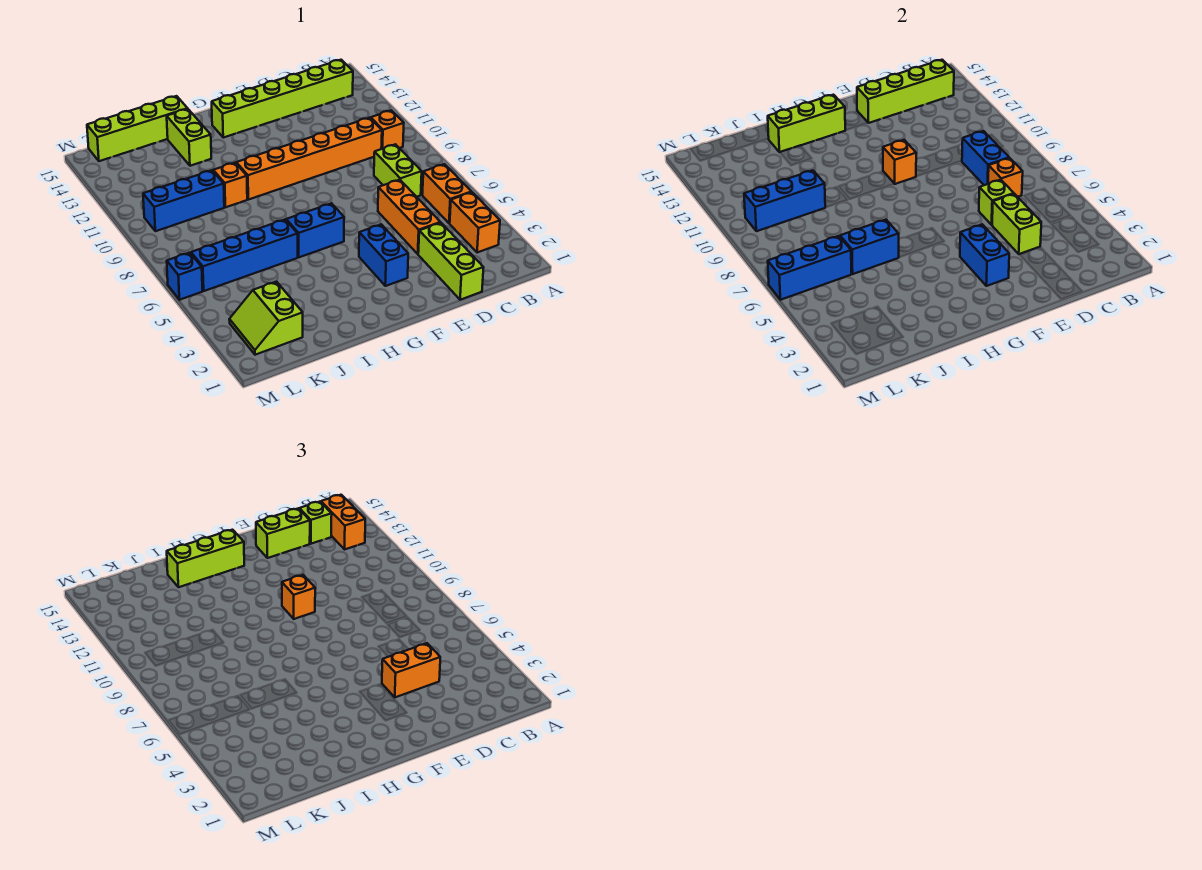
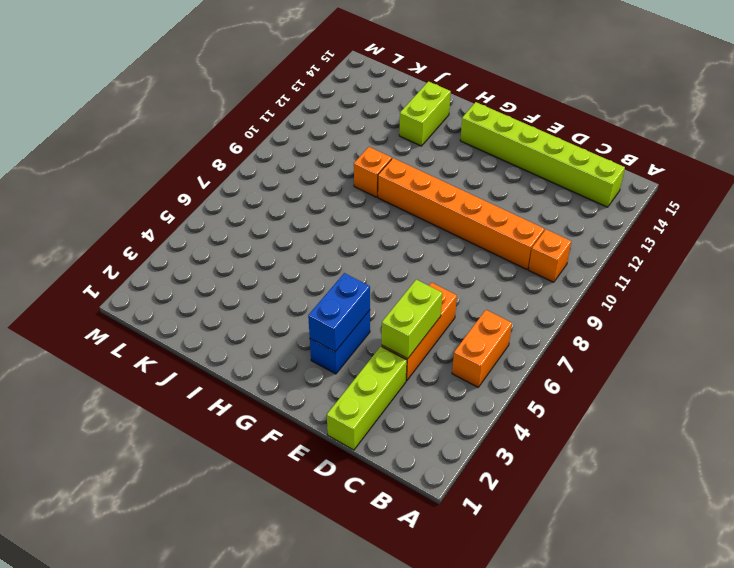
none -> orange brick B3:B4 level 1
none -> lime brick C7:C8 level 1
none -> blue brick G6:H6 level 1
none -> blue brick I6:L6 level 1

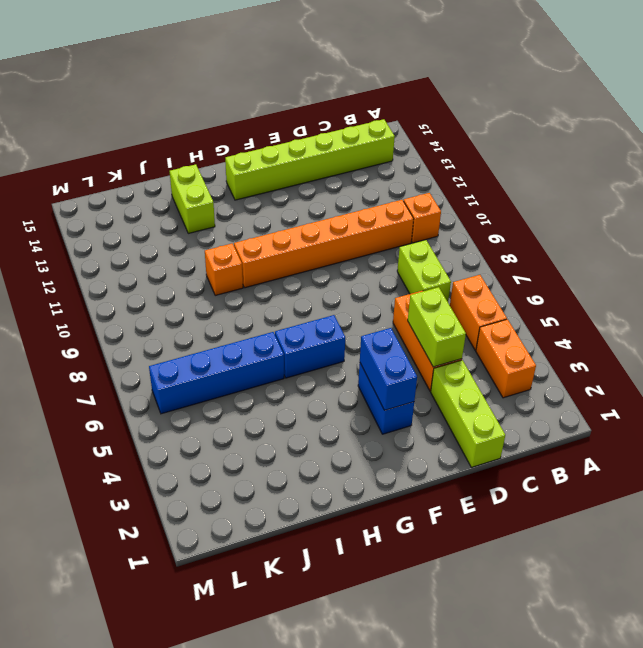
none -> lime brick I15:L15 level 1
none -> blue brick J10:L10 level 1
none -> lime slope K2:L3 level 1 top K
none -> blue brick M6 level 1

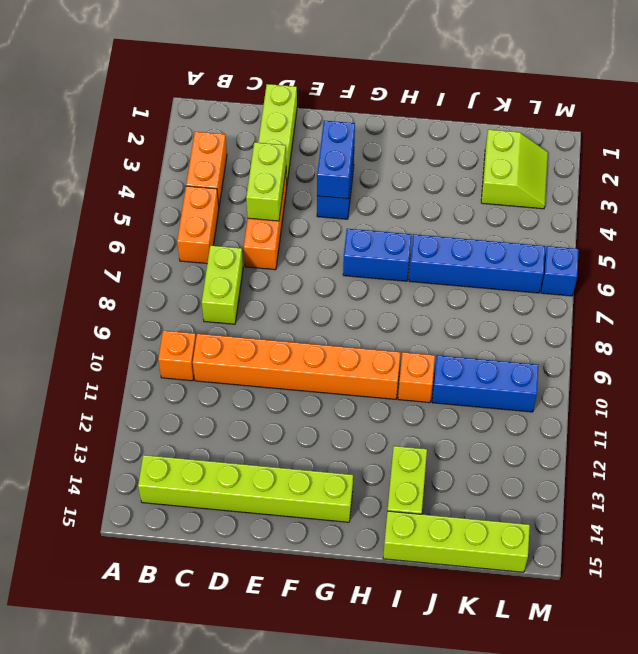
none -> lime brick B14:E14 level 2
none -> orange brick C7 level 2
none -> blue brick C8:C9 level 2
none -> lime brick D6 level 2

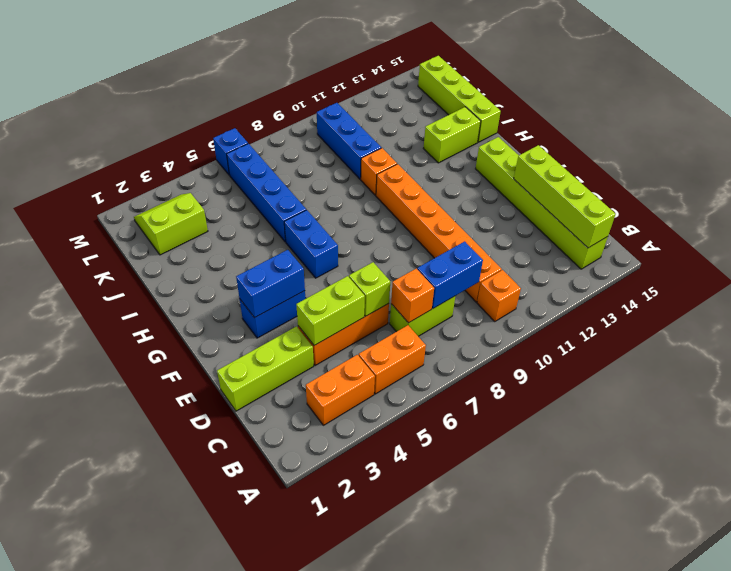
none -> orange brick F10 level 2
none -> lime brick G14:I14 level 2
none -> blue brick I6:J6 level 2
none -> blue brick J10:L10 level 2

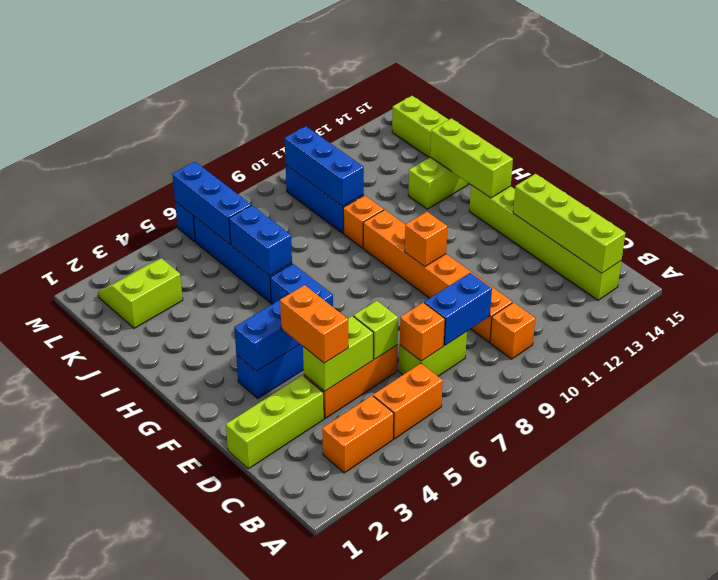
none -> orange brick B13:B14 level 3
none -> lime brick C14 level 3
none -> lime brick D14:E14 level 3
none -> orange brick F10 level 3

